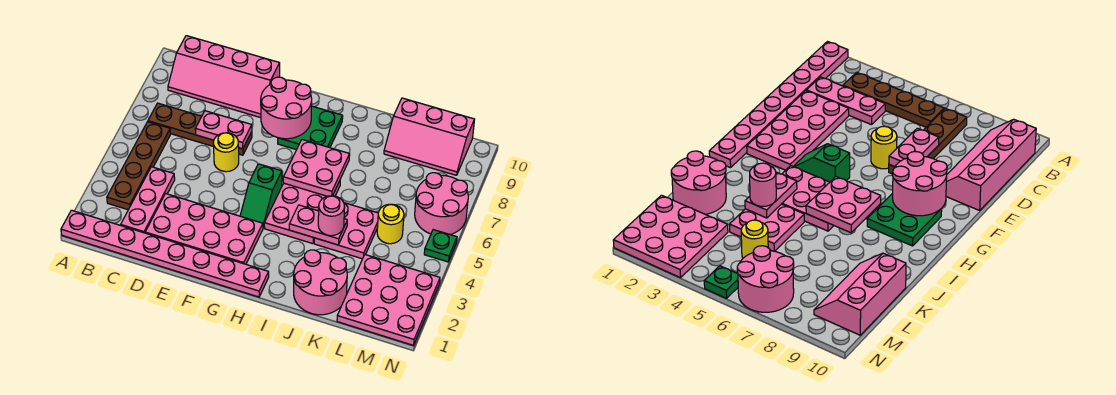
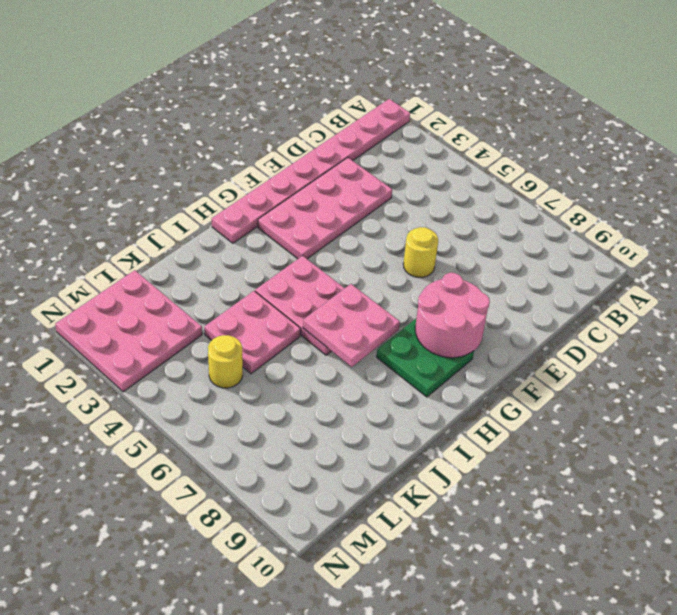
none -> brown plate B3:B6 level 1
none -> brown plate B7:E7 level 1
none -> pink slope B9:E10 level 1 top 10

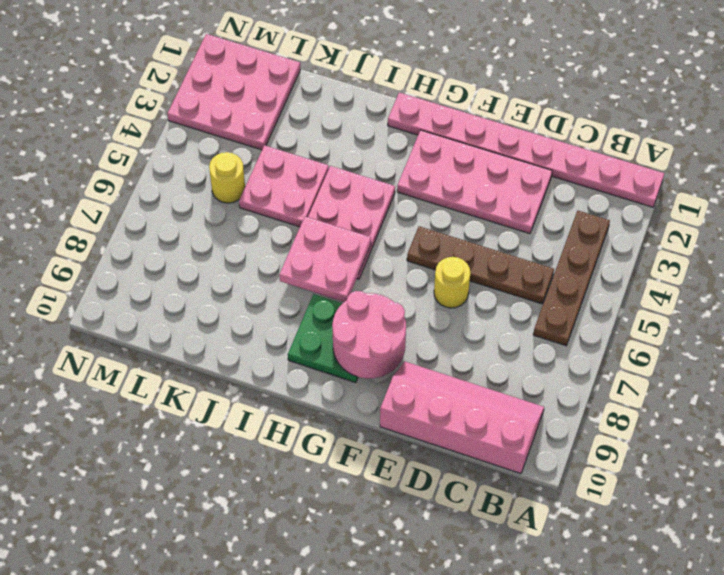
brown plate C5:F5 level 1 -> brown plate B7:E7 level 1
none -> pink plate C2:C4 level 1
none -> green slope G4:G5 level 1 top 5
none -> pink round brick J1:K2 level 1

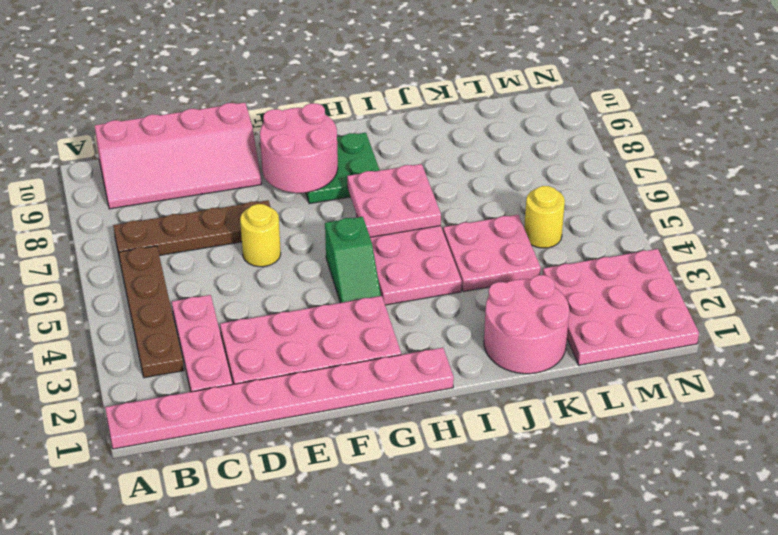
none -> pink slope K9:M10 level 1 top 10
none -> pink round brick M6:N7 level 1
none -> green plate N5 level 1

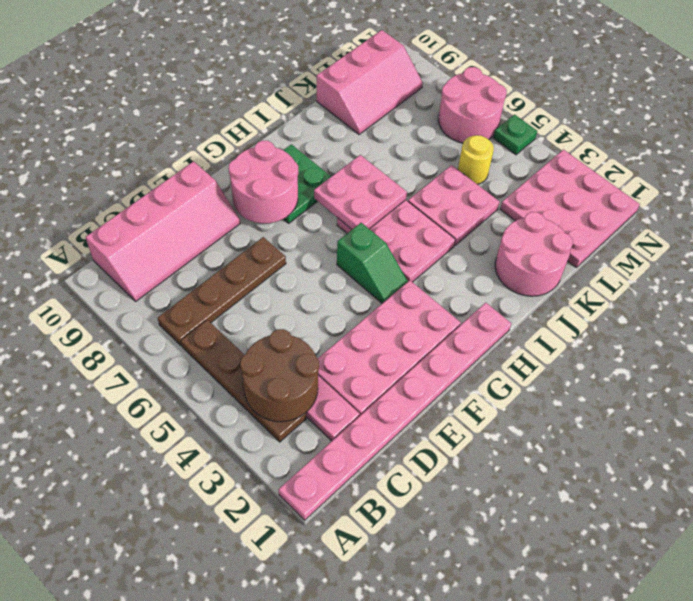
brown round brick B3:C4 level 2 -> none
none -> yellow round brick E6 level 1
none -> pink plate D7:E7 level 2
none -> pink plate I4:J4 level 2

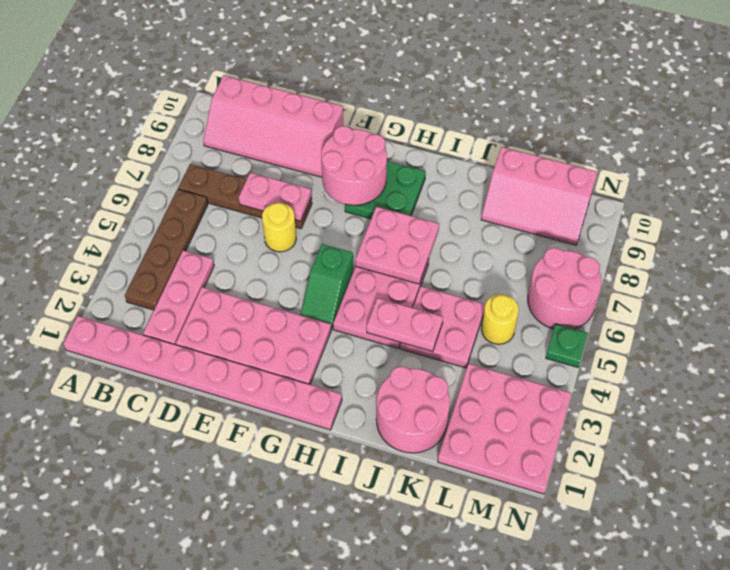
none -> pink round brick J4 level 3

